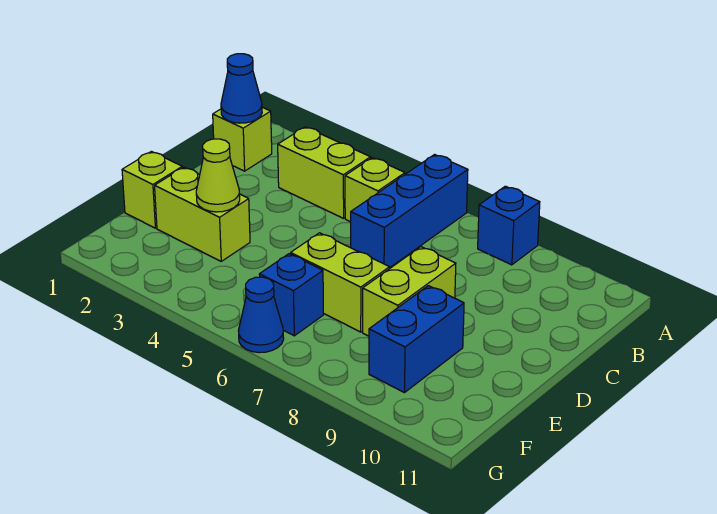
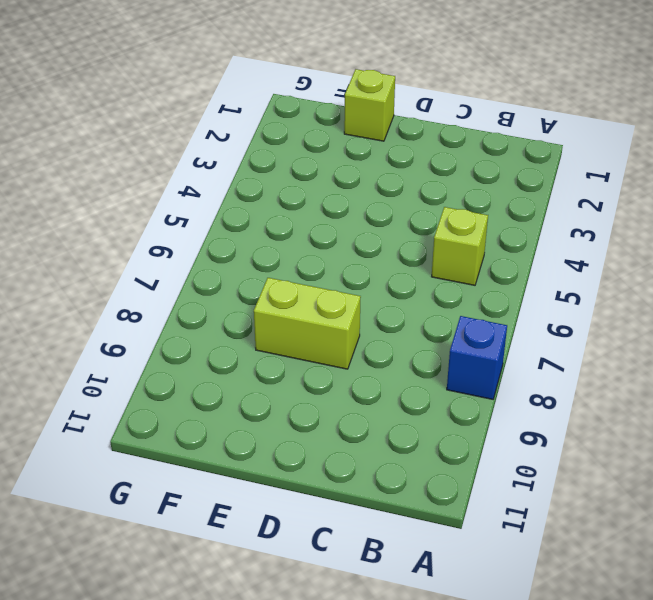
none -> blue brick A6:C6 level 1
none -> lime brick B1 level 1
none -> lime brick B3:B4 level 1

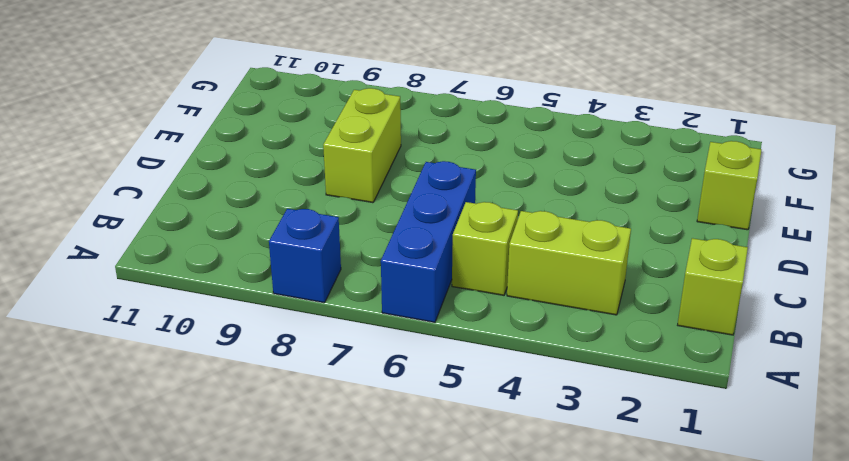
none -> lime brick E2:E3 level 1
none -> lime brick E6:E7 level 1
none -> blue brick E9:F9 level 1

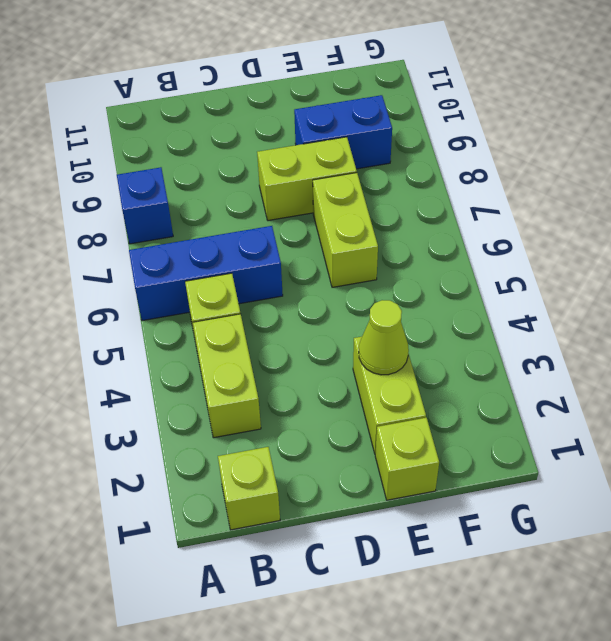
none -> blue brick F6 level 1
none -> blue cone G6 level 1
none -> blue cone B1 level 2

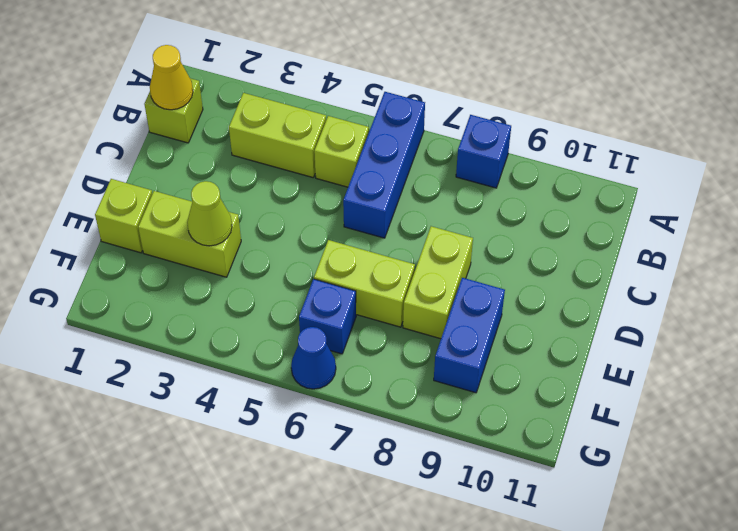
yellow cone B1 level 2 -> blue cone B1 level 2

